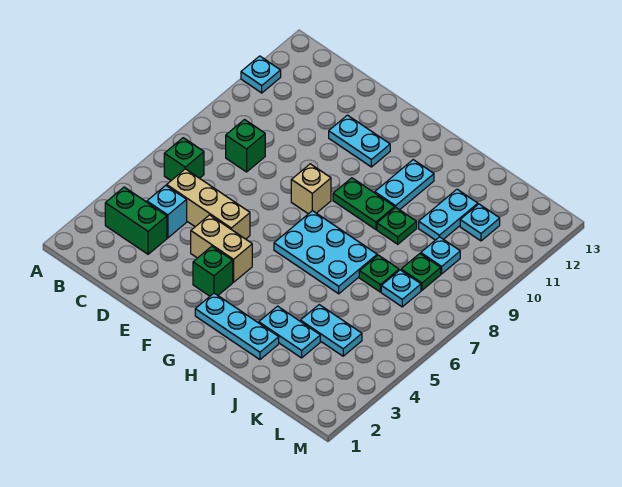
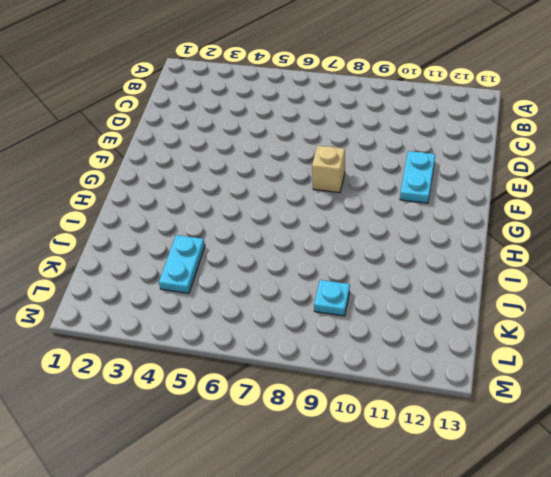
none -> cyan plate A11 level 1
none -> green brick B3:C3 level 1
none -> green brick B6 level 1

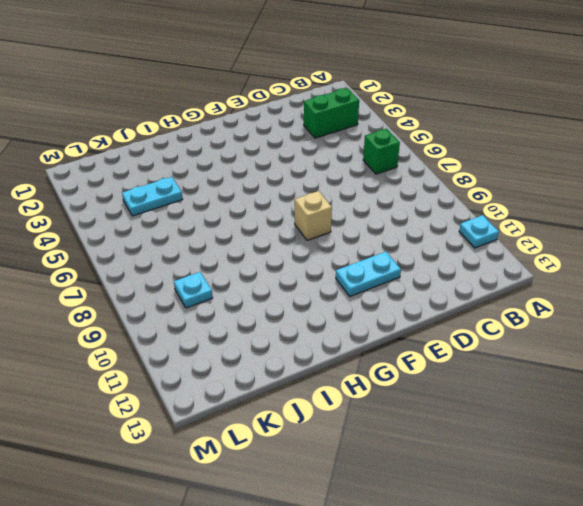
none -> cyan brick C4 level 1
none -> tan brick C5:E5 level 1
none -> green brick C8 level 1

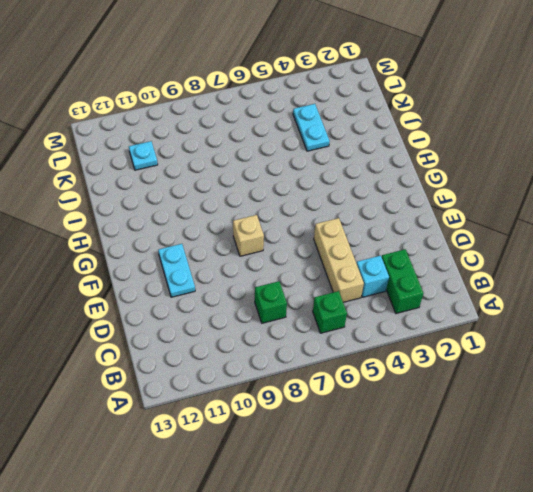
none -> cyan plate A11 level 1
none -> tan brick E4:F4 level 1
none -> green brick F3 level 1

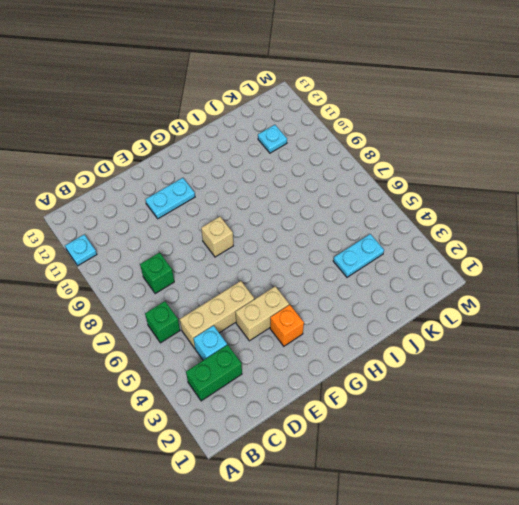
orange brick F3 level 1 -> green brick F3 level 1
none -> cyan plate G2:I2 level 1
none -> cyan plate G6:I7 level 1
none -> green plate G9:H9 level 1

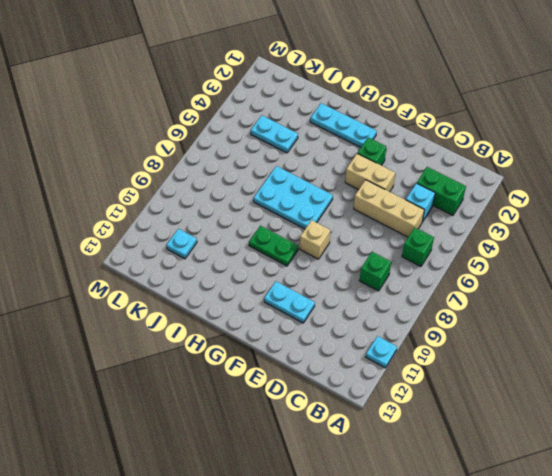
none -> cyan plate H10:H11 level 1
none -> cyan plate I3:J3 level 1
none -> green plate I9 level 1

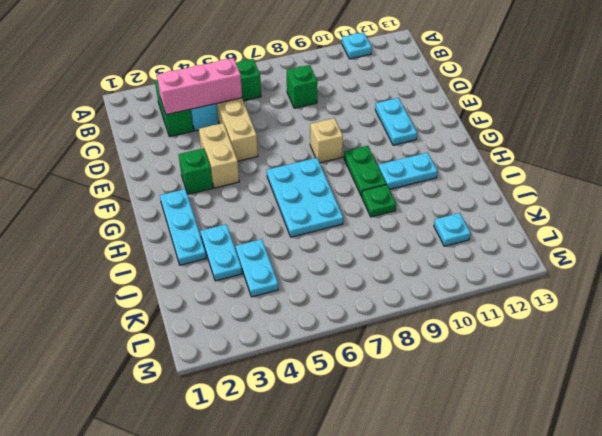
pink brick C3:C5 level 2 -> none
none -> green plate J7 level 1
none -> cyan plate J10:J11 level 1
none -> cyan plate K7 level 1

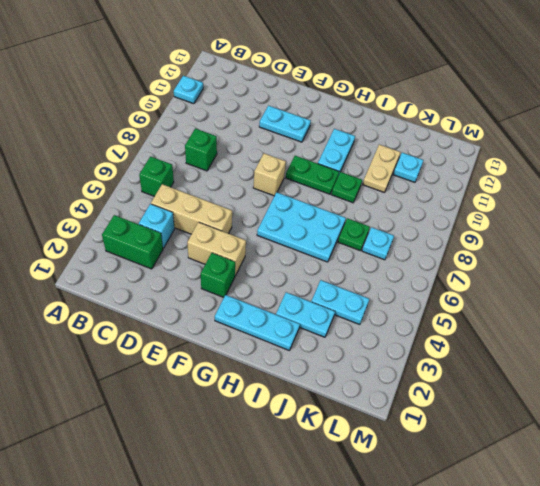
tan plate J10:J11 level 1 -> cyan plate J10:J11 level 1
none -> green plate K8 level 1
none -> cyan plate K9 level 1

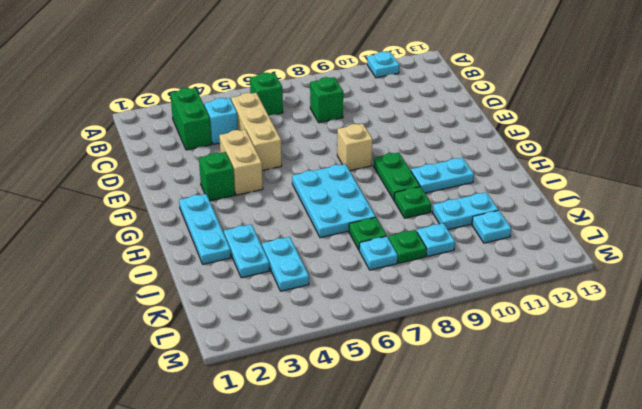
none -> cyan plate E11:F11 level 1

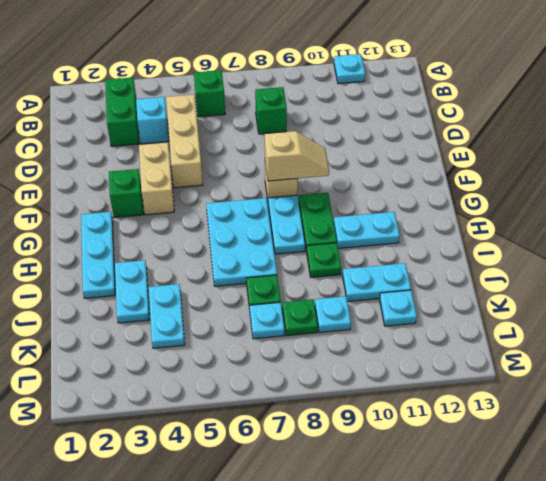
tan slope F8:F9 level 2 top 8 -> none
cyan plate G8:H8 level 1 -> cyan plate E11:F11 level 1

